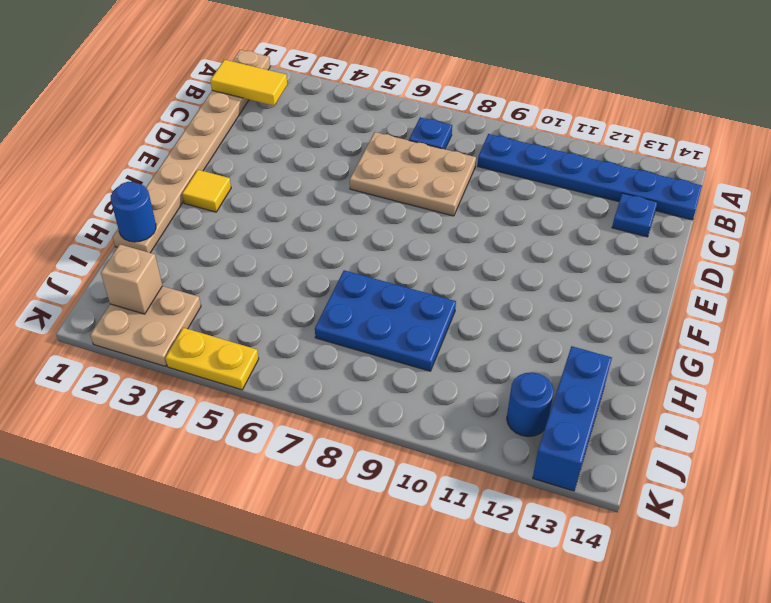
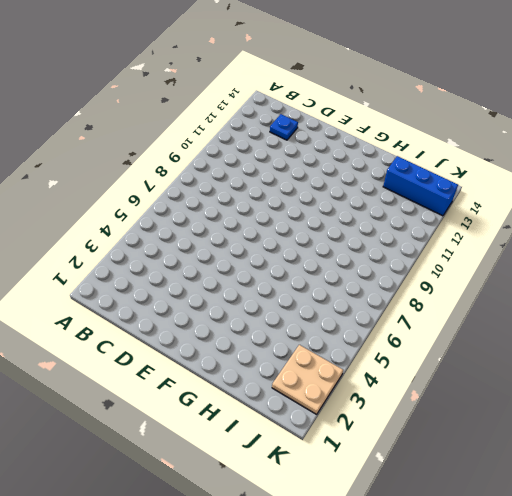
none -> tan plate A1:H1 level 1
none -> blue plate B7 level 1
none -> blue plate B9:B14 level 1

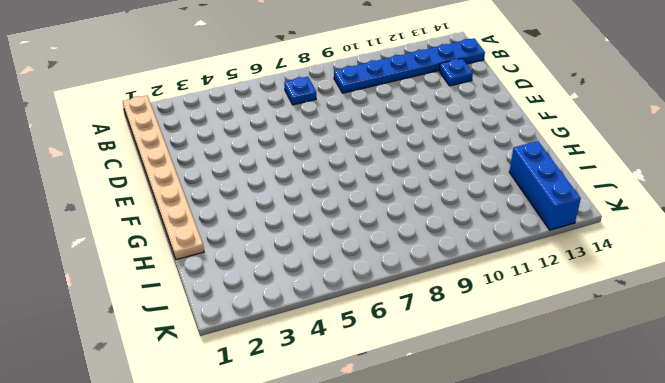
none -> tan plate C6:D8 level 1
none -> yellow tile F2 level 1
none -> blue plate H7:I9 level 1

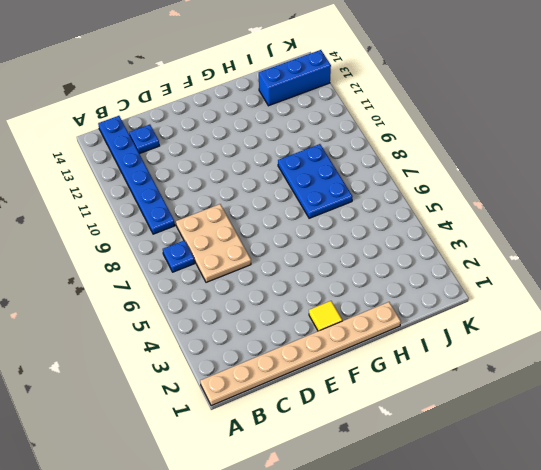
none -> tan plate J2:K3 level 1
none -> blue round brick J12 level 1
none -> yellow plate K4:K5 level 1

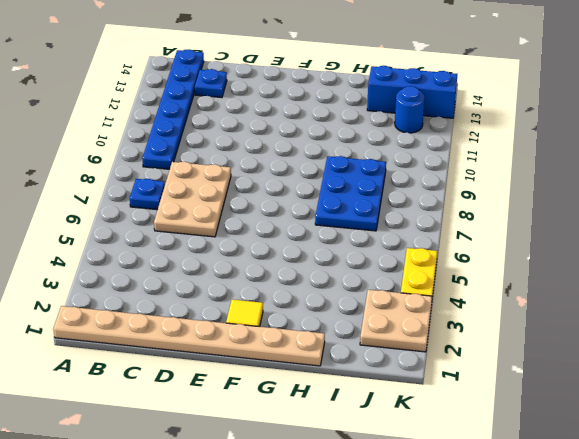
none -> yellow tile B1:B2 level 2
none -> blue round brick H1 level 2
none -> tan brick J2 level 2

